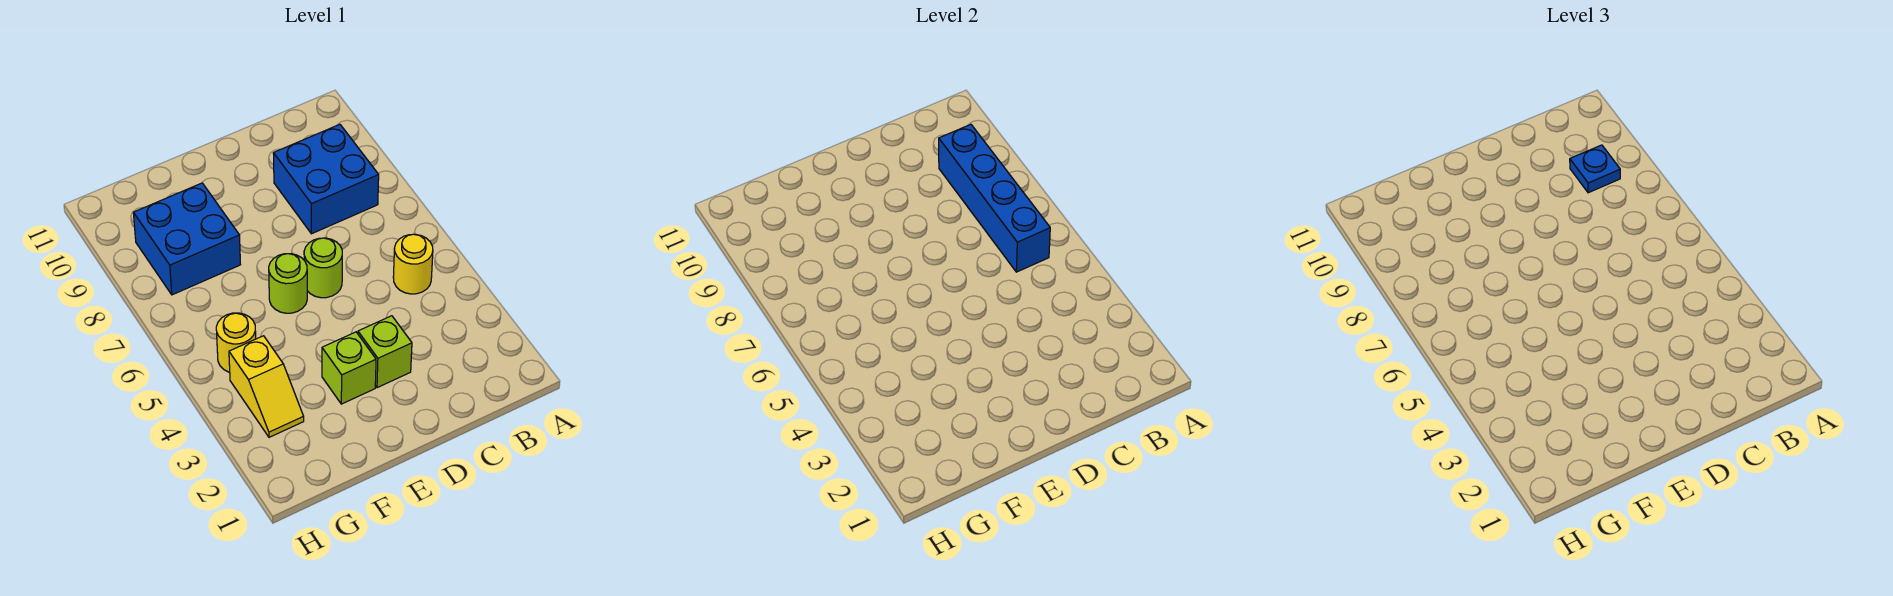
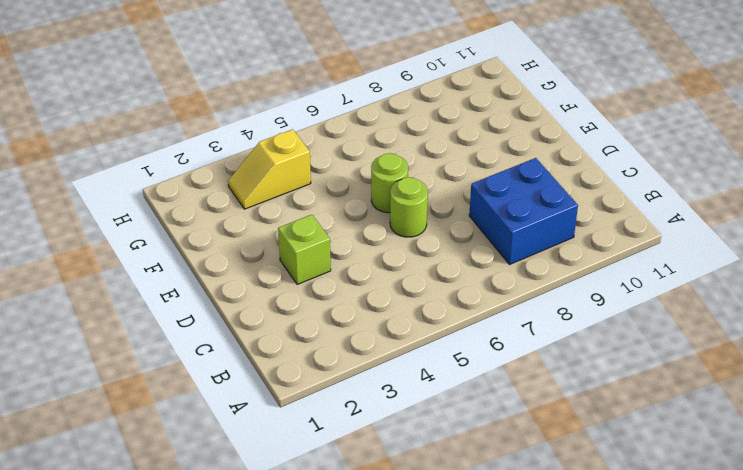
none -> yellow round brick B5 level 1
none -> lime brick E3 level 1

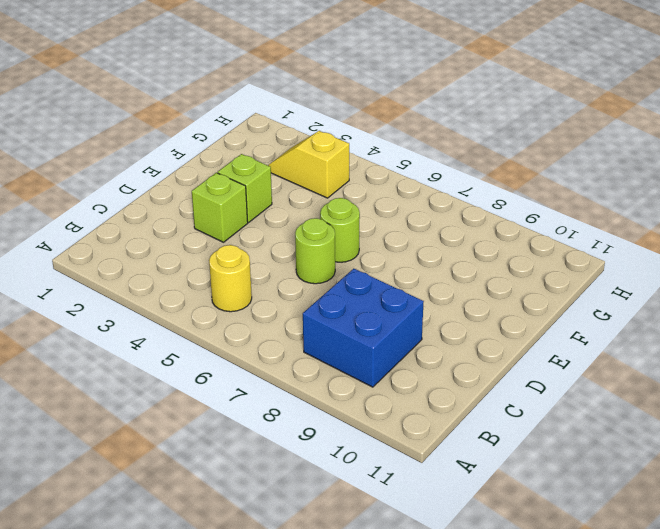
none -> blue brick F8:G9 level 1
none -> yellow round brick G5 level 1

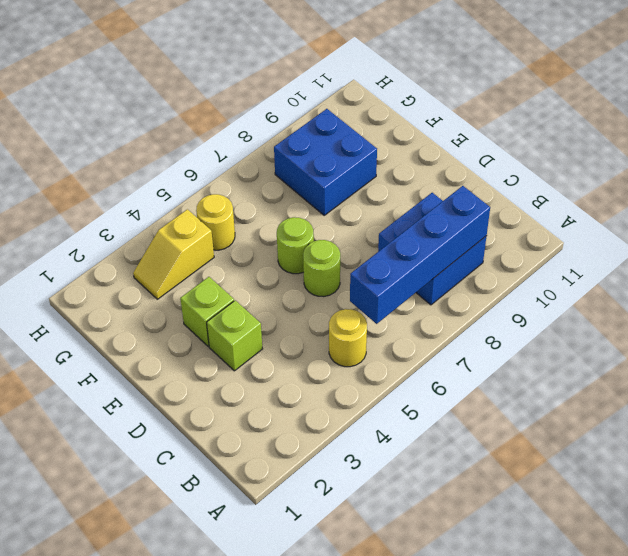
none -> blue plate B9 level 3

